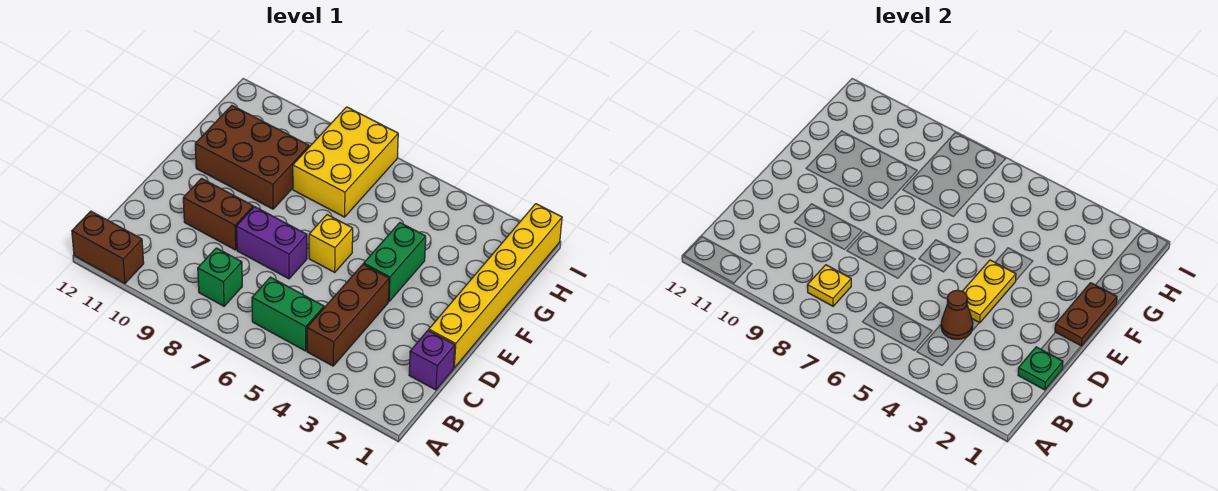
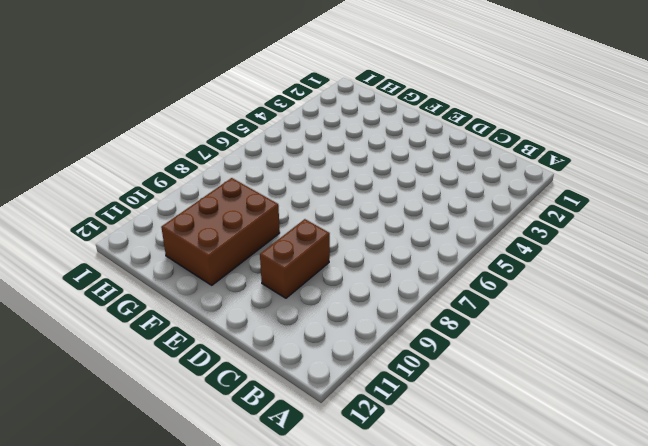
none -> brown brick A11:A12 level 1
none -> brown brick B4:D4 level 1
none -> green brick B5:B6 level 1

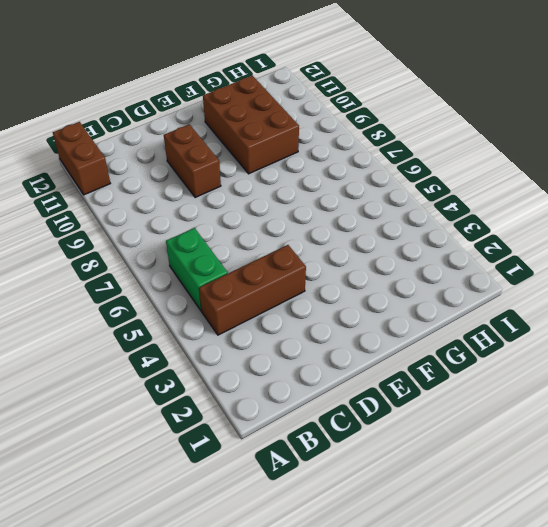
none -> green brick B8 level 1
none -> purple brick C1 level 1
none -> yellow brick D1:I1 level 1

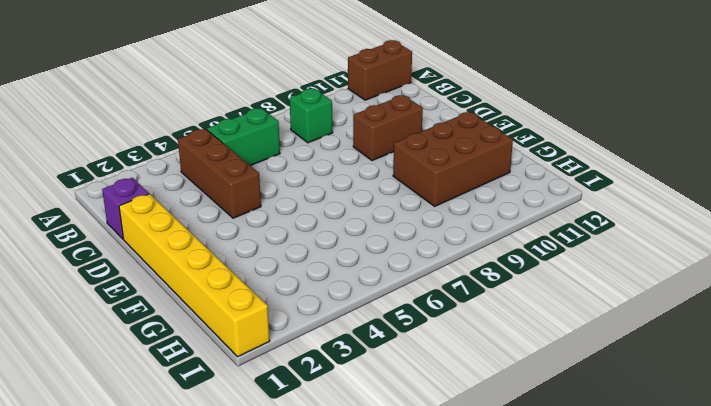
none -> purple brick D7:D8 level 1
none -> green brick E4:F4 level 1
none -> yellow brick E6 level 1

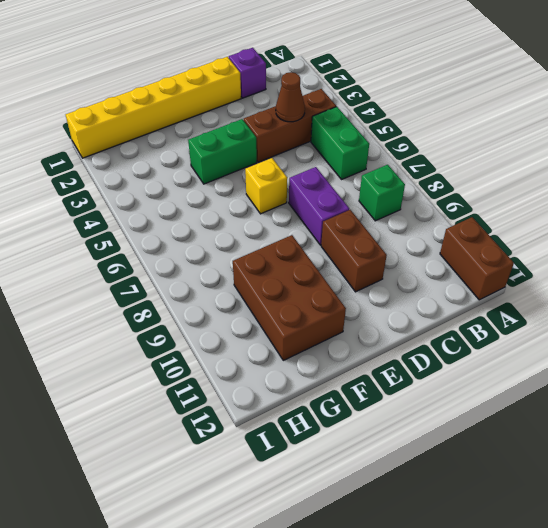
none -> yellow brick G7:I8 level 1
none -> yellow plate B8 level 2
none -> green plate C1 level 2

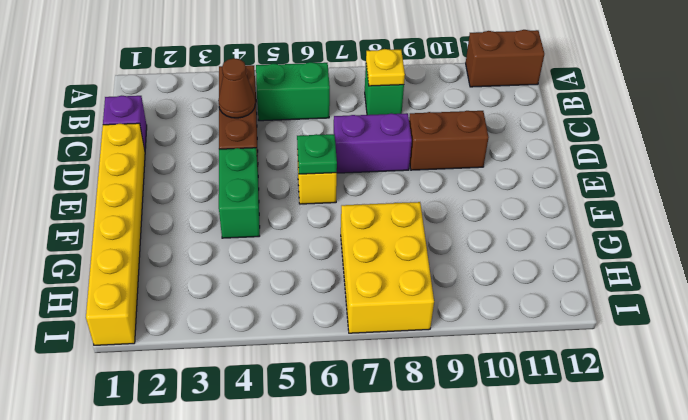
green plate E6 level 2 -> green plate C1 level 2
none -> brown brick F9:G11 level 1
none -> yellow plate D4:E4 level 2
none -> brown plate E1:F1 level 2

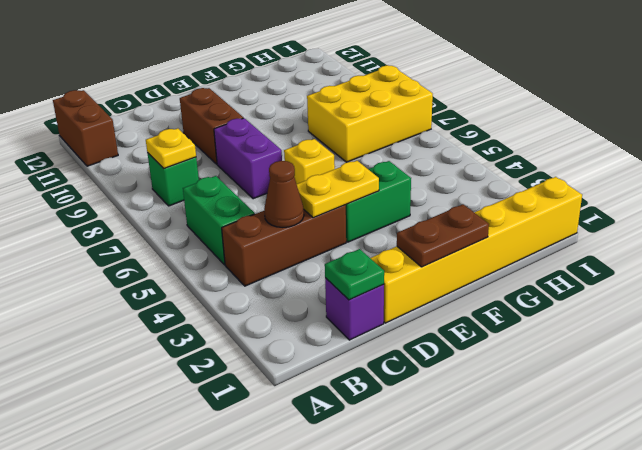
none -> brown brick F9:G11 level 1

